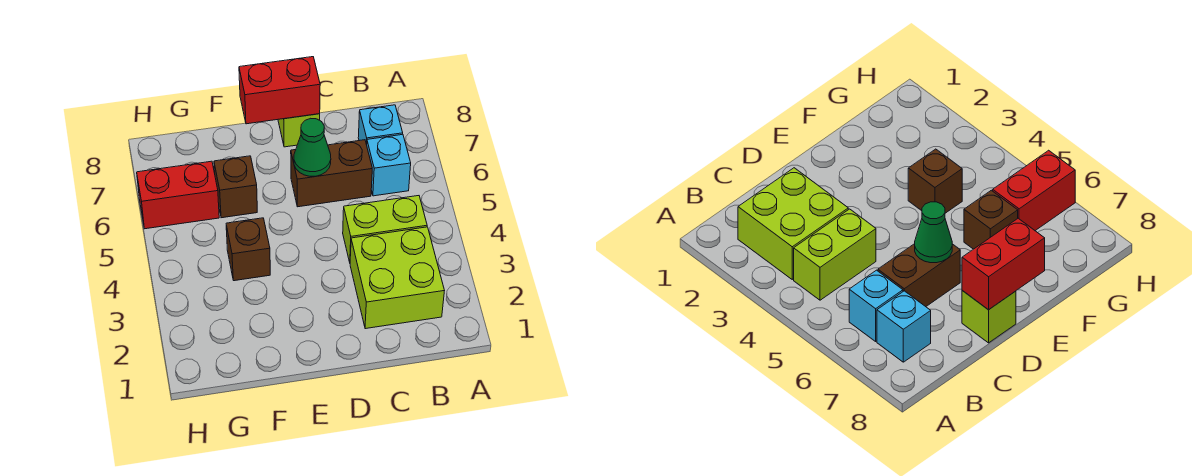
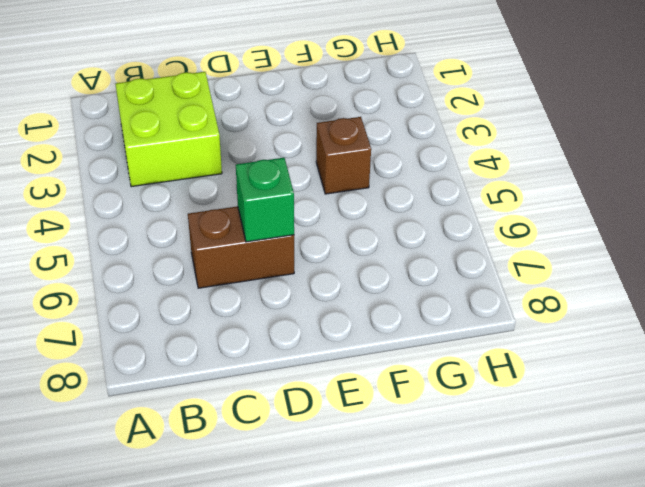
green brick D6 level 2 -> green cone D6 level 2
none -> lime brick B4:C4 level 1
none -> cyan brick B6 level 1

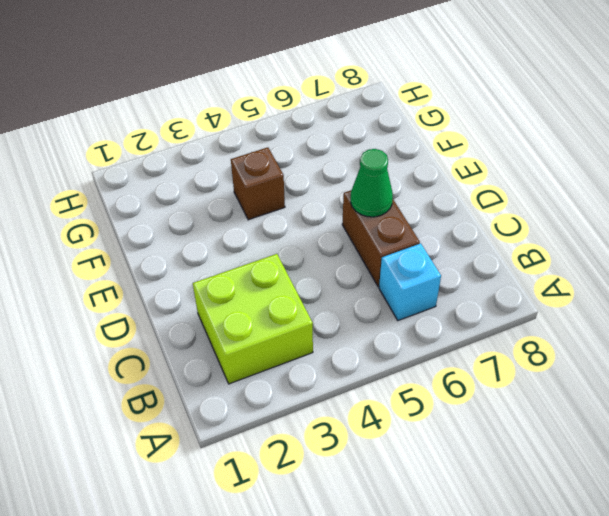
none -> lime brick B4:C4 level 1
none -> cyan brick B7 level 1

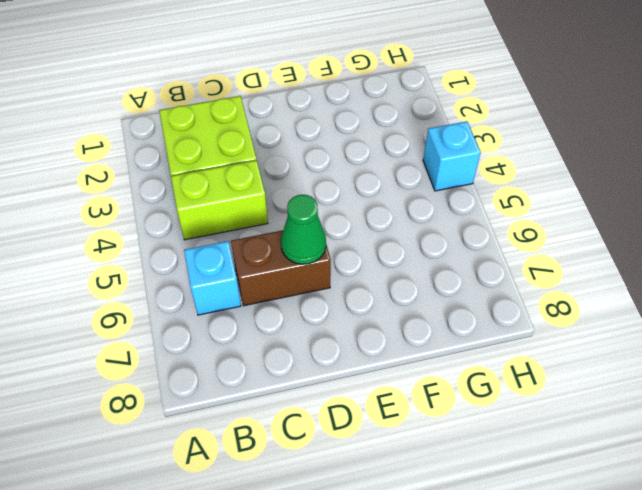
cyan brick H4 level 1 -> cyan brick B7 level 1
none -> lime brick D8 level 1
none -> brown brick F4 level 1

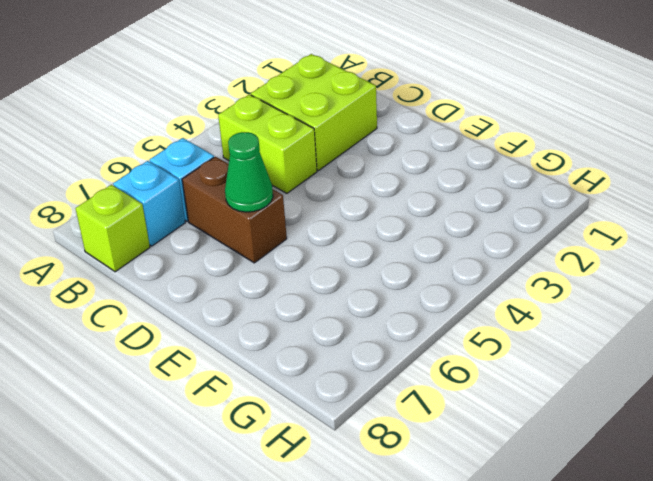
lime brick B8 level 1 -> lime brick D8 level 1
none -> brown brick F4 level 1
none -> brown brick F6 level 1

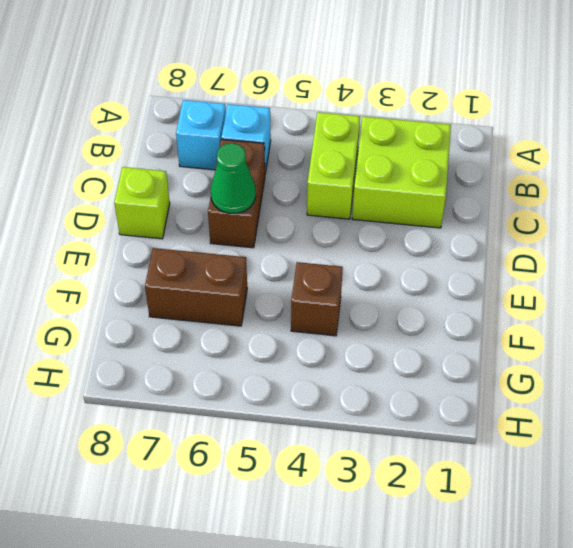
brown brick F6:F7 level 1 -> brown brick F6 level 1
none -> red brick G6:H6 level 1
none -> red brick D8:E8 level 2

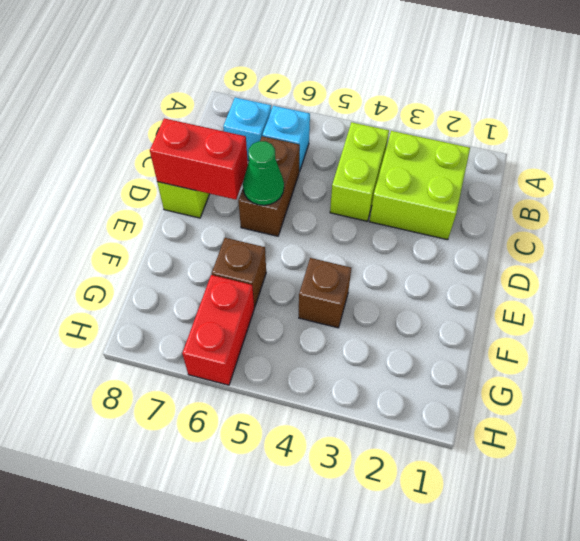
red brick D7:D8 level 2 -> red brick D8:E8 level 2

